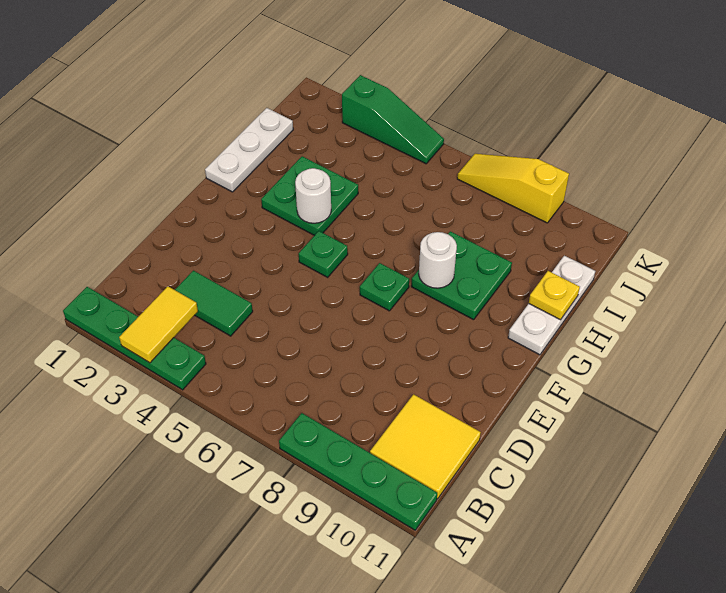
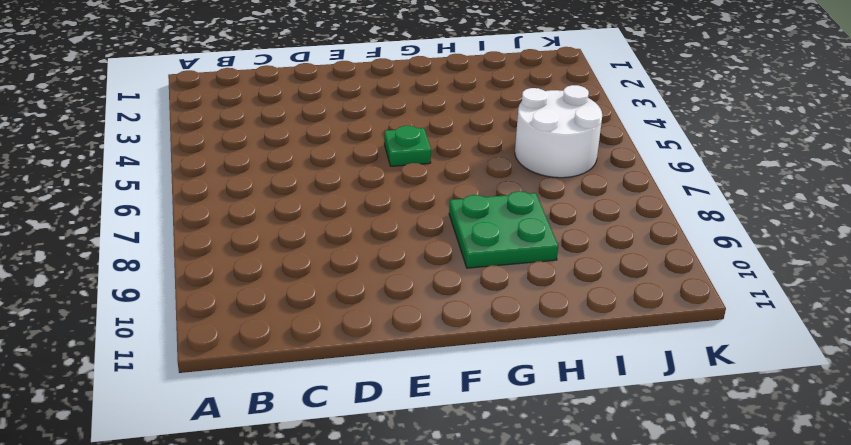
white round brick I5:J6 level 1 -> none
none -> green plate A1:A4 level 1
none -> green plate A8:A11 level 1
none -> yellow tile B10:C11 level 1

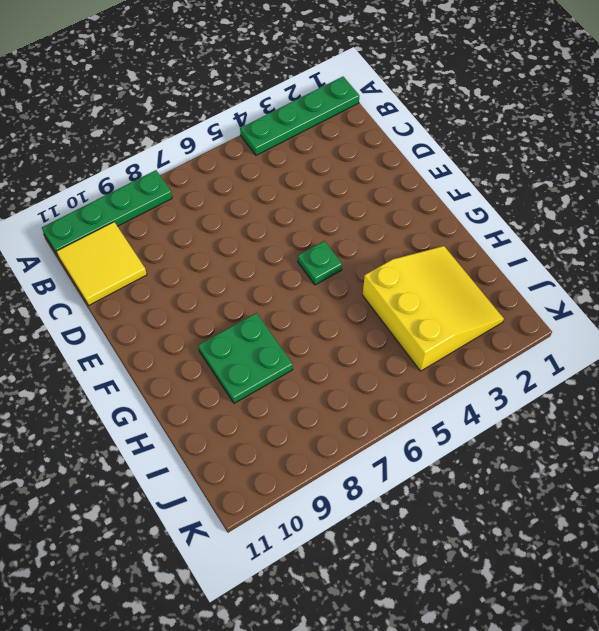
yellow slope H2:J4 level 1 top 4 -> green plate G3:H4 level 1
none -> green tile C3:C4 level 1
none -> green plate F7 level 1
none -> white plate G1:I1 level 1

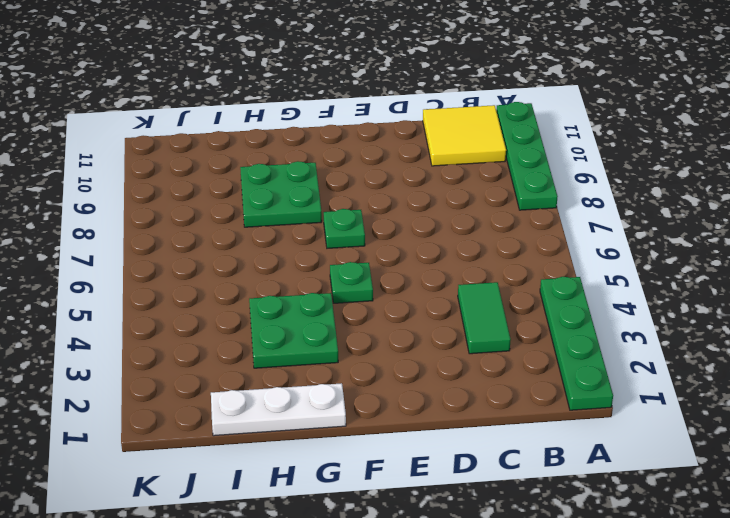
none -> white plate G11:I11 level 1
none -> green slope K3:K5 level 1 top 3
none -> yellow slope K7:K9 level 1 top 9

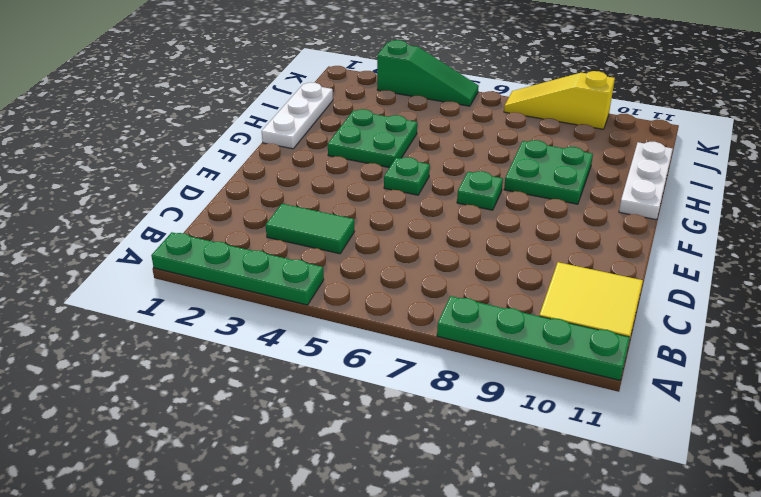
none -> yellow tile A3:B3 level 2
none -> white round brick G4 level 2
none -> white round brick G8 level 2

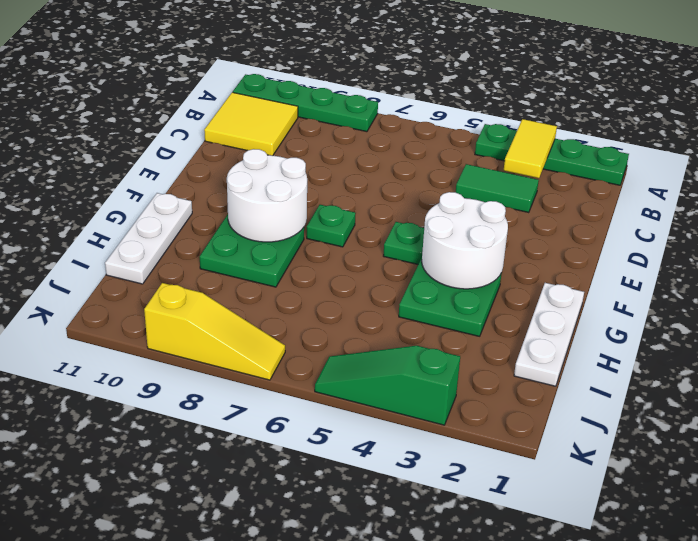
white round brick F3:G4 level 2 -> white round brick G4 level 2
white round brick F8:G9 level 2 -> white round brick G8 level 2
none -> yellow plate H11 level 2

